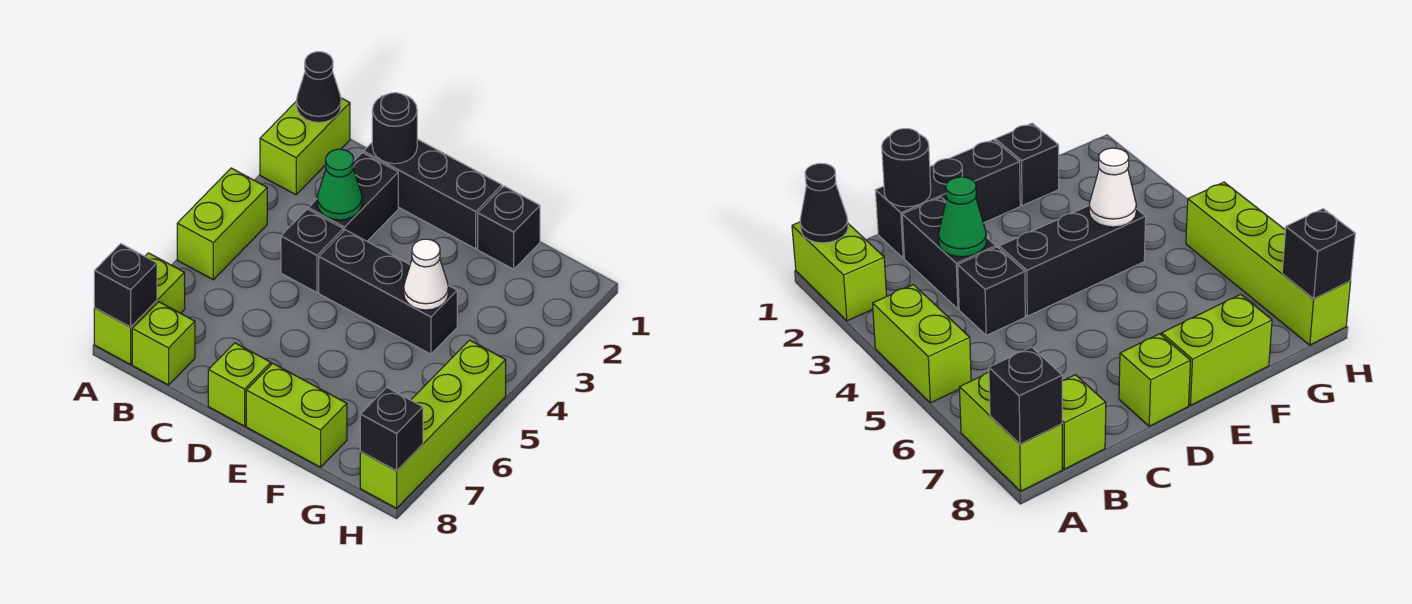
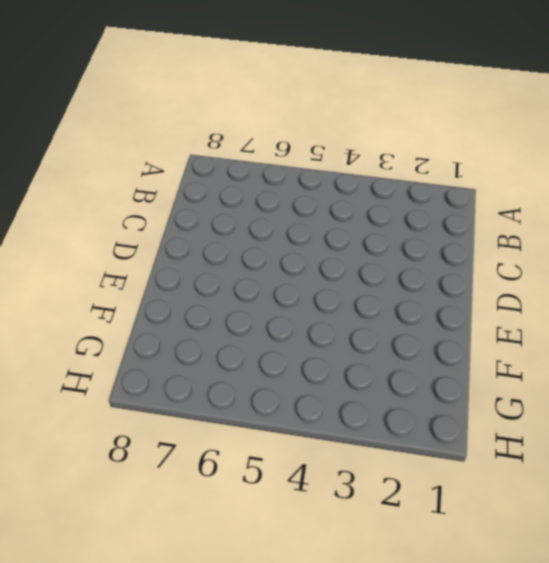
none -> lime brick A1:A2 level 1
none -> lime brick A4:A5 level 1
none -> lime brick A7:A8 level 1

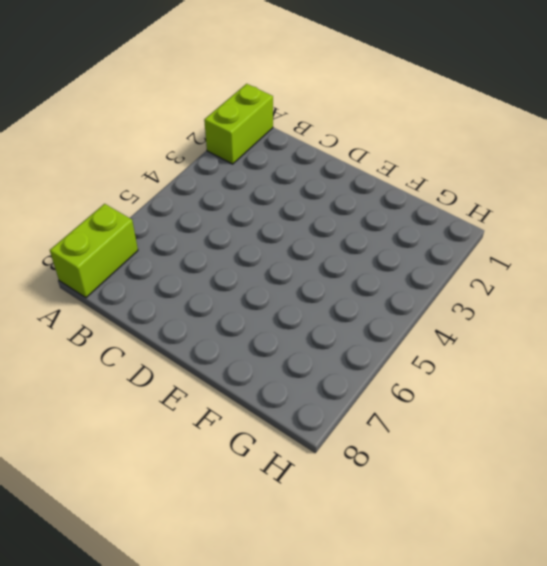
none -> lime brick A4:A5 level 1
none -> lime brick B8 level 1
none -> black brick C1:E1 level 1

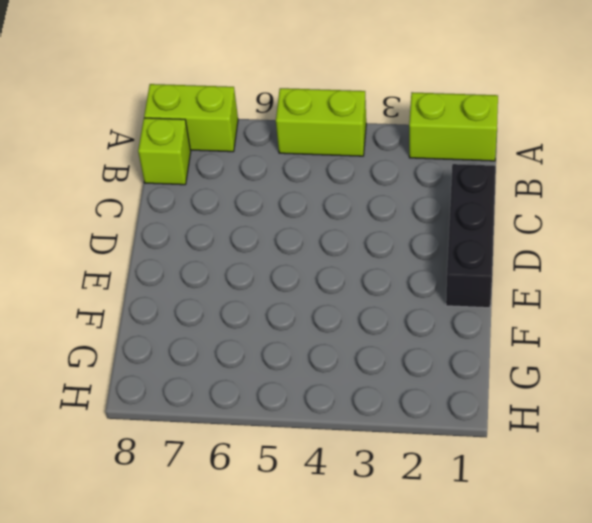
none -> black brick C2:C3 level 1
none -> black brick C4 level 1
none -> black brick D4:F4 level 1

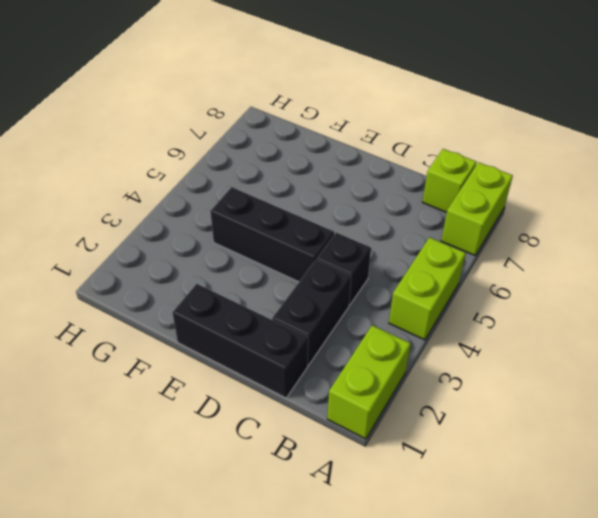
none -> lime brick D8 level 1
none -> lime brick E8:F8 level 1
none -> black brick F1 level 1

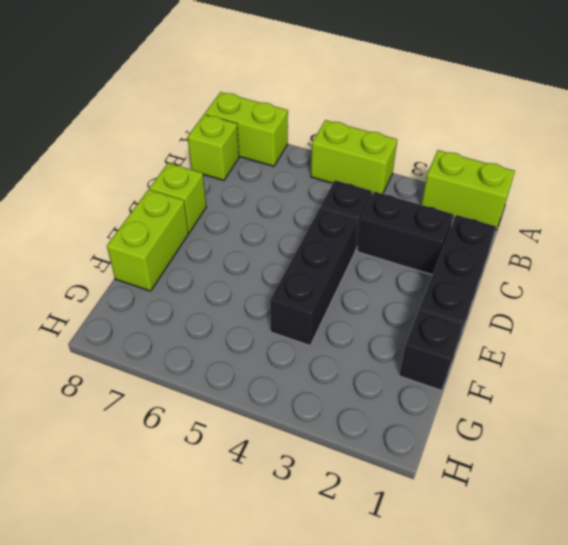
none -> lime brick H5:H8 level 1
none -> black cone A1 level 2
none -> black brick A8 level 2

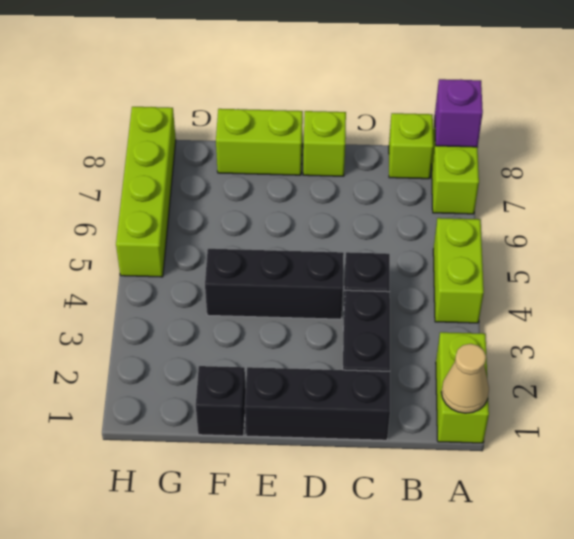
tan cone A1 level 2 -> black cone A1 level 2
purple brick A8 level 2 -> black brick A8 level 2
none -> black round brick C1 level 2
none -> green cone C3 level 2
none -> white cone F4 level 2

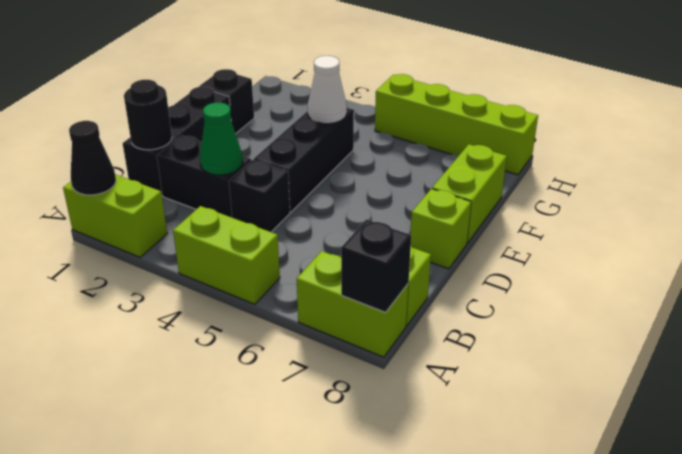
none -> black brick H8 level 2

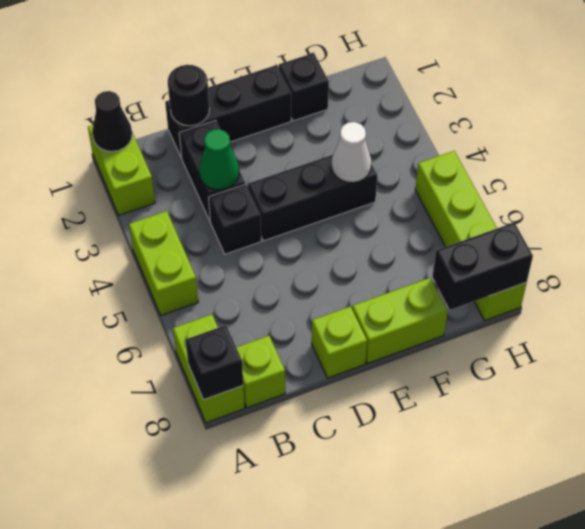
black brick G8:H8 level 2 -> black brick H8 level 2

